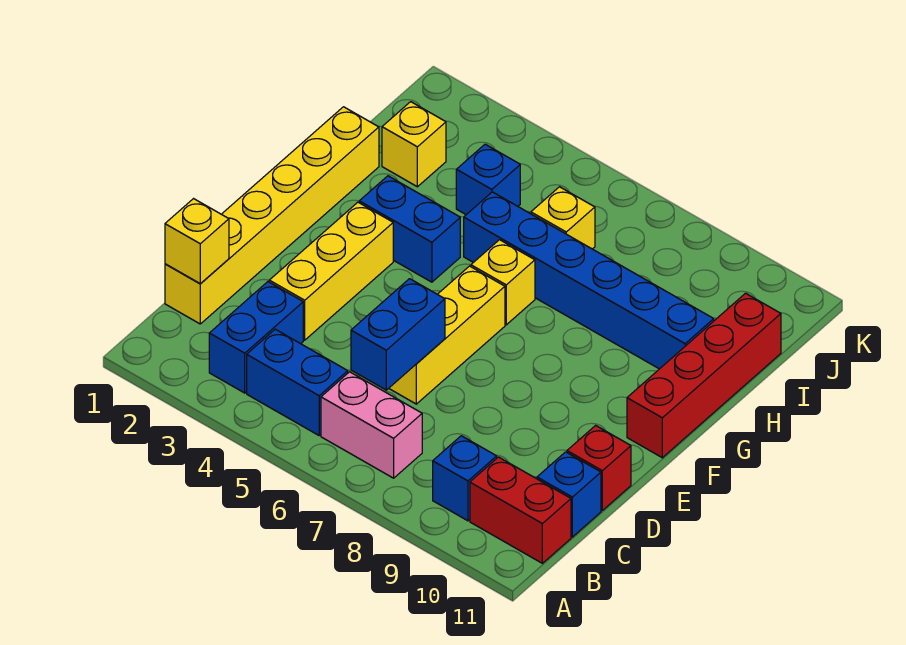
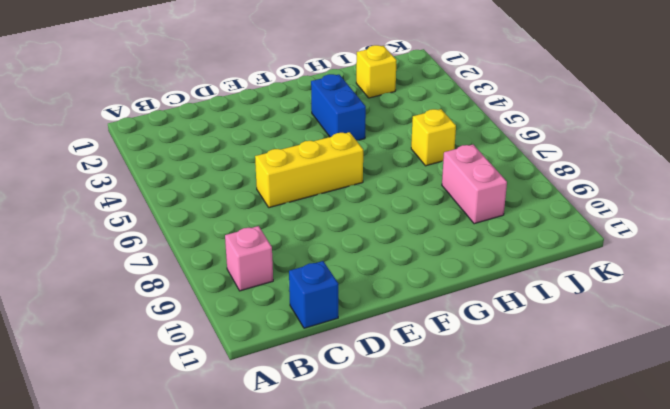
pink brick B9 level 1 -> blue brick B9 level 1
pink brick I8:I9 level 1 -> pink brick B6:B7 level 1
none -> blue brick B3:C3 level 1
none -> blue brick B4:B5 level 1
none -> red brick B10:B11 level 1

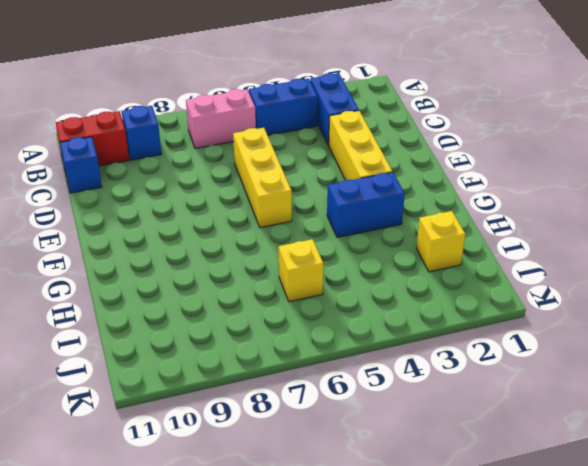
none -> yellow brick C1:H1 level 1
none -> red brick D11 level 1
none -> red brick F11:I11 level 1

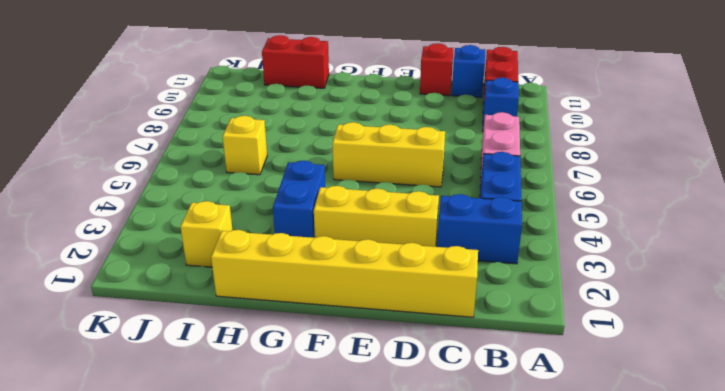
red brick H11:I11 level 1 -> red brick F11:I11 level 1
none -> yellow brick G6 level 1
none -> blue brick H5:H10 level 1
none -> blue brick I4 level 1

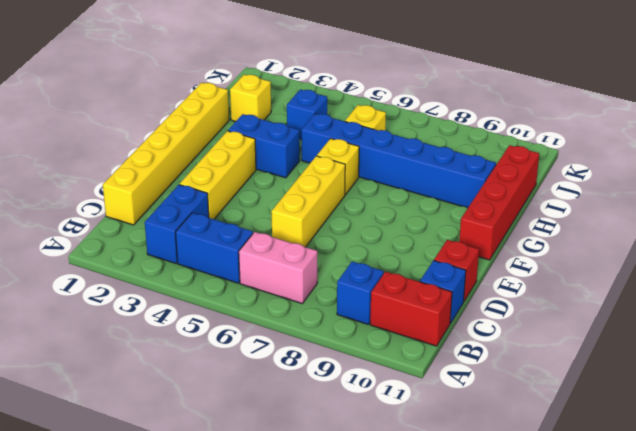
none -> yellow brick C1 level 2
none -> blue brick C6:D6 level 2

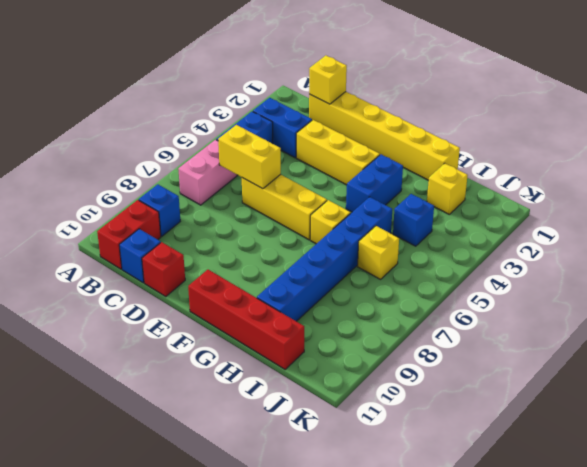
yellow brick C6:D6 level 2 -> blue brick C6:D6 level 2

